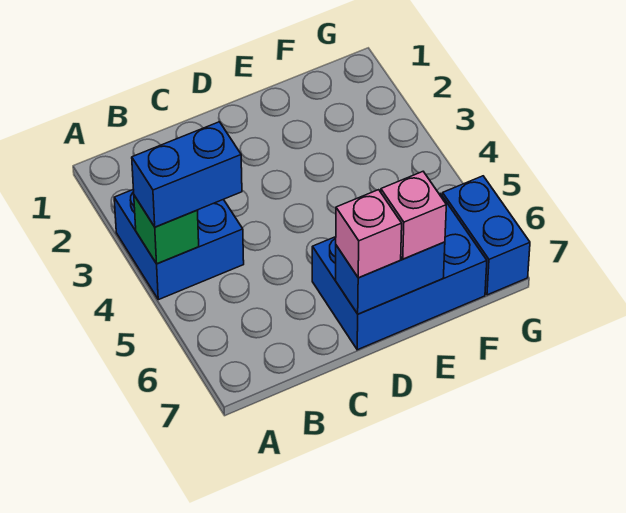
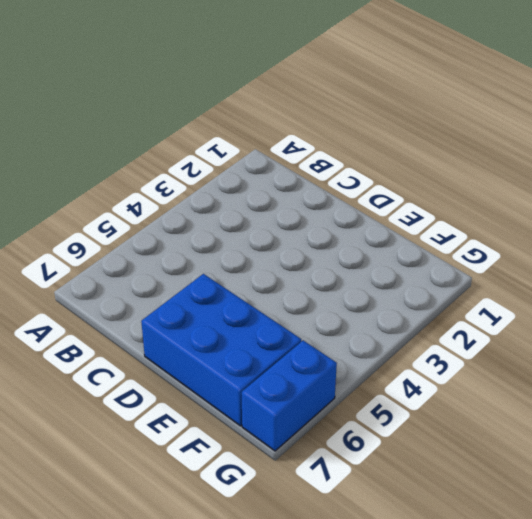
none -> blue brick A3:B4 level 1
none -> green brick A4 level 2

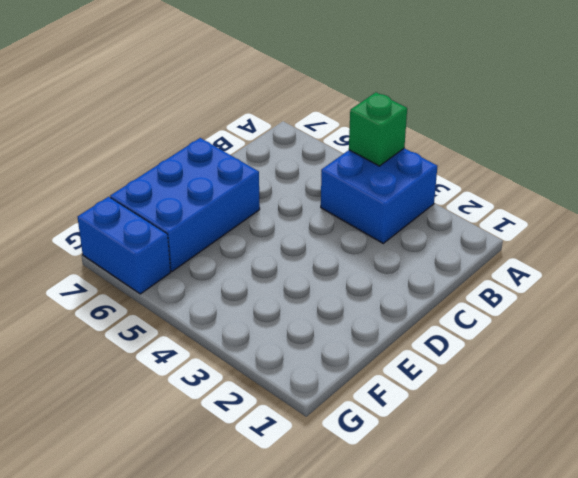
none -> blue brick D7:E7 level 2
none -> blue brick A4:B4 level 3

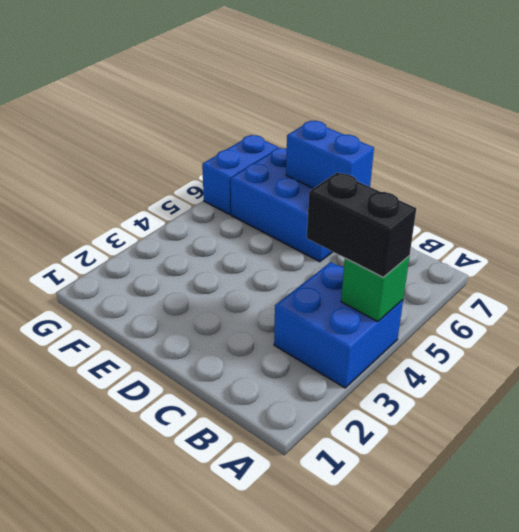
black brick A4:B4 level 3 -> blue brick A4:B4 level 3
none -> pink brick D7 level 3
none -> pink brick E7 level 3

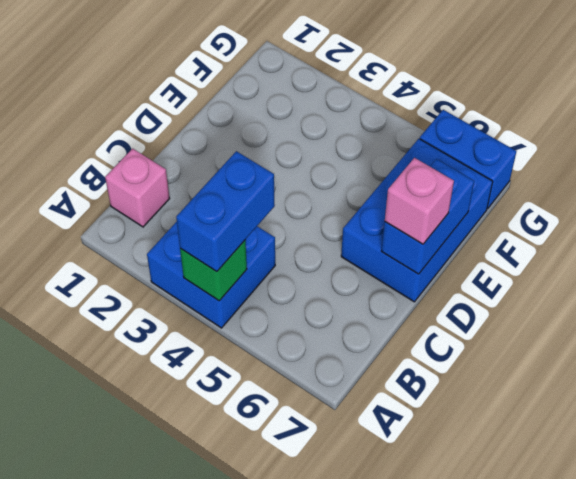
pink brick B1 level 1 -> pink brick E7 level 3

